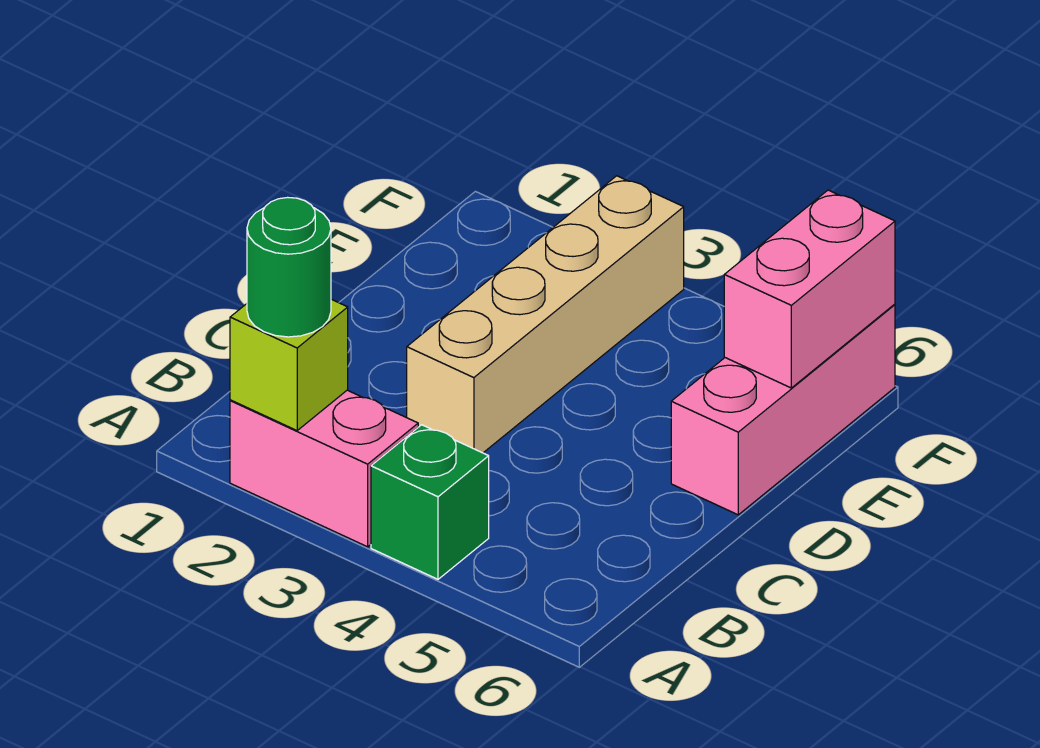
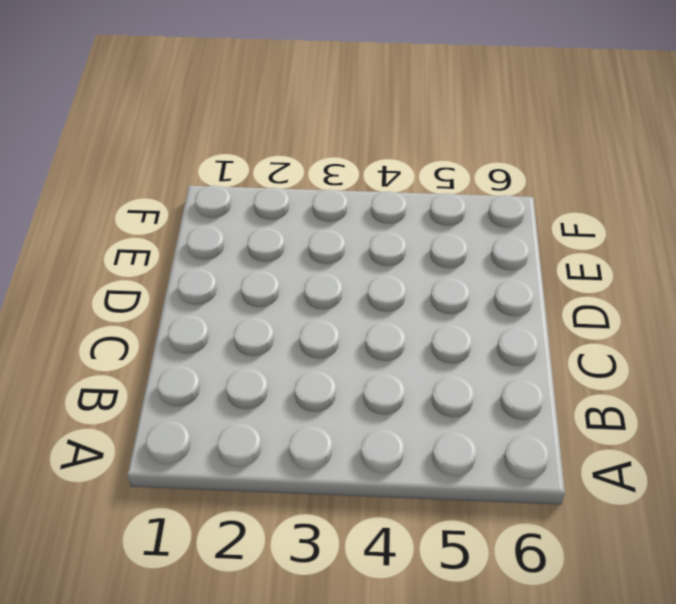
none -> pink brick A2:A3 level 1
none -> green brick A4 level 1

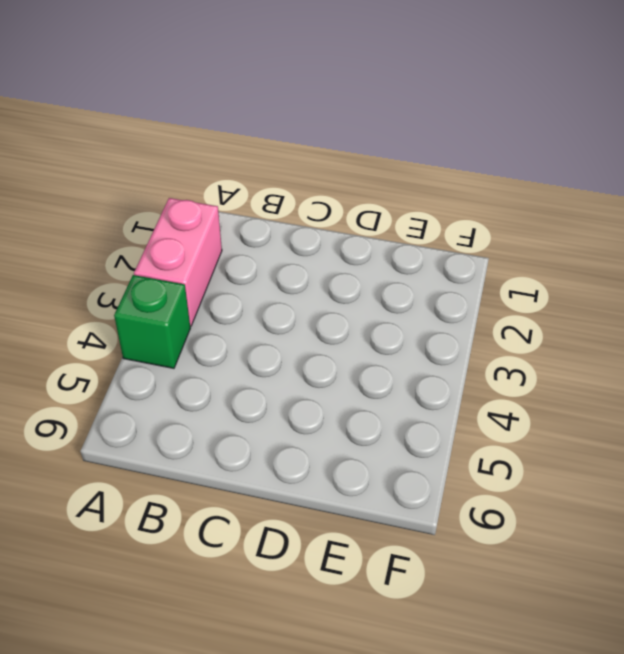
none -> tan brick C3:F3 level 1
none -> pink brick D6:F6 level 1

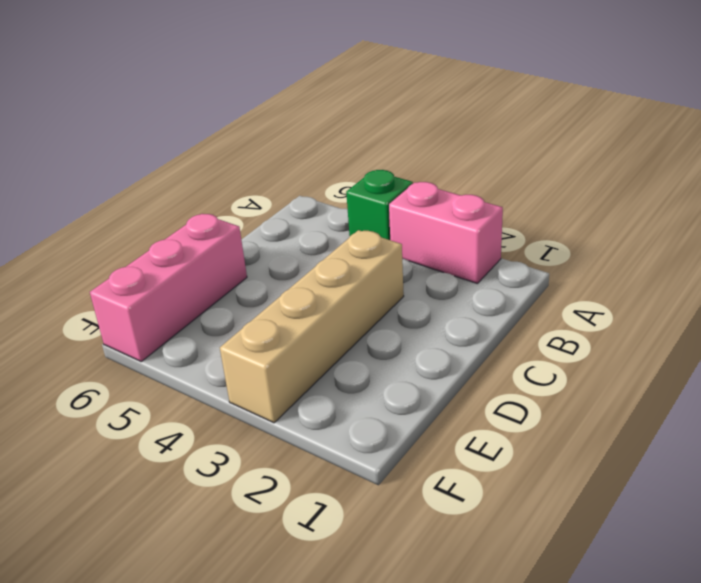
none -> lime brick A2 level 2
none -> pink brick E6:F6 level 2

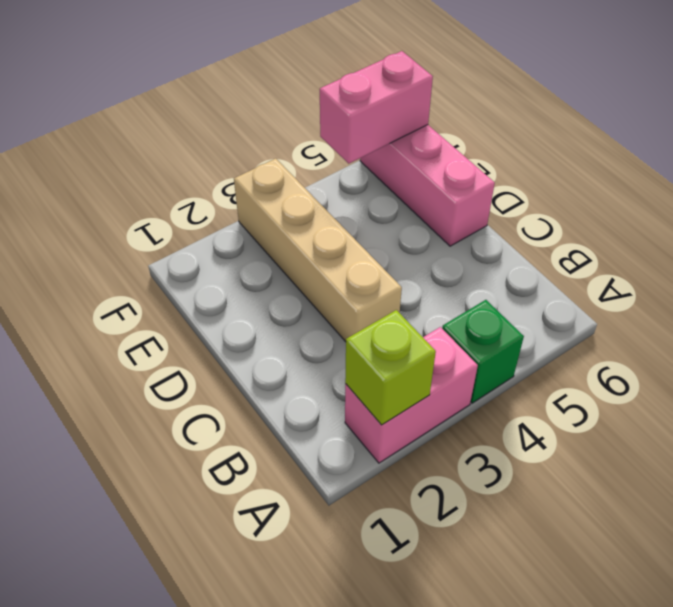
pink brick F5:F6 level 2 -> pink brick E6:F6 level 2
none -> green round brick A2 level 3

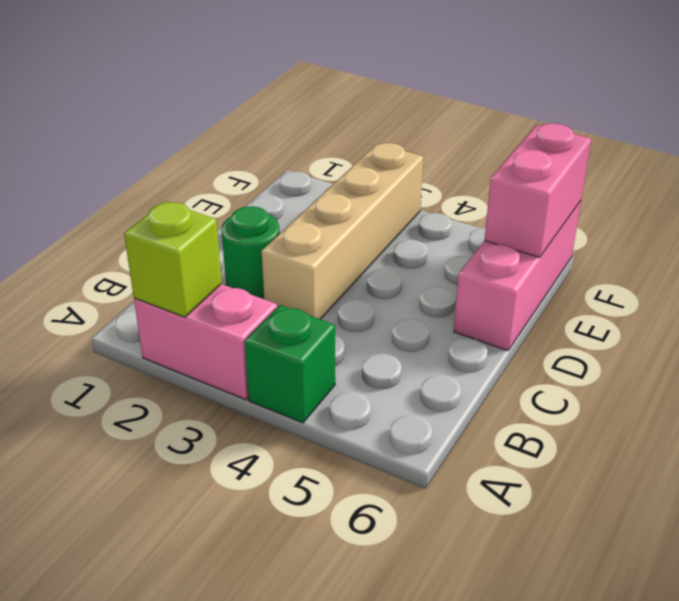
green round brick C2 level 1 -> green round brick A2 level 3

